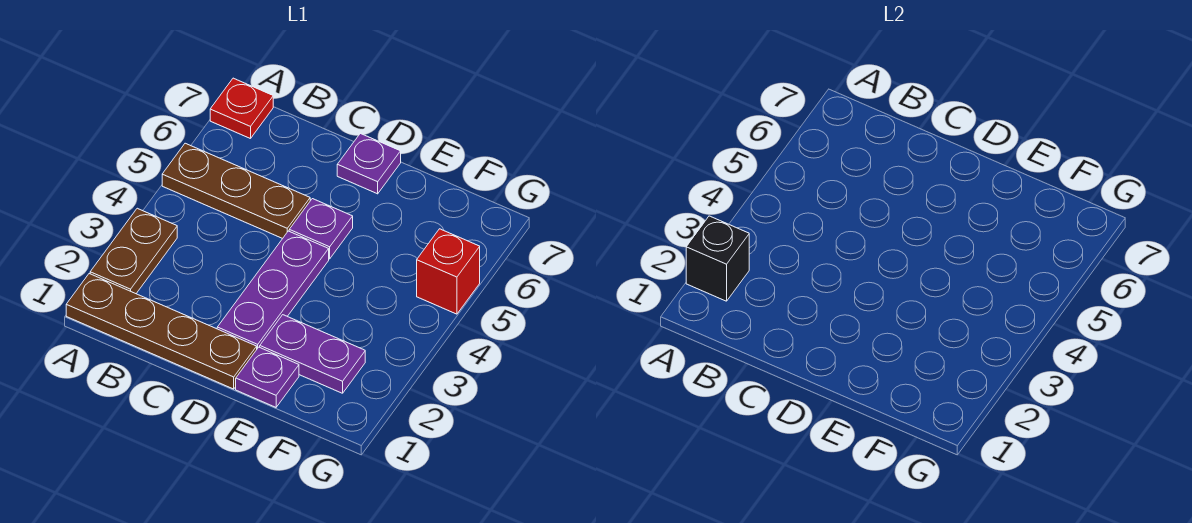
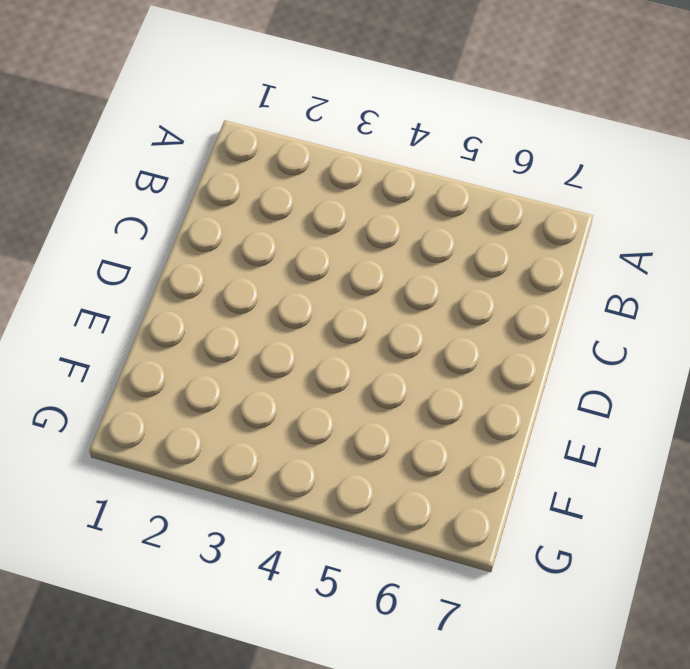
none -> brown plate A1:D1 level 1
none -> brown plate A2:A3 level 1

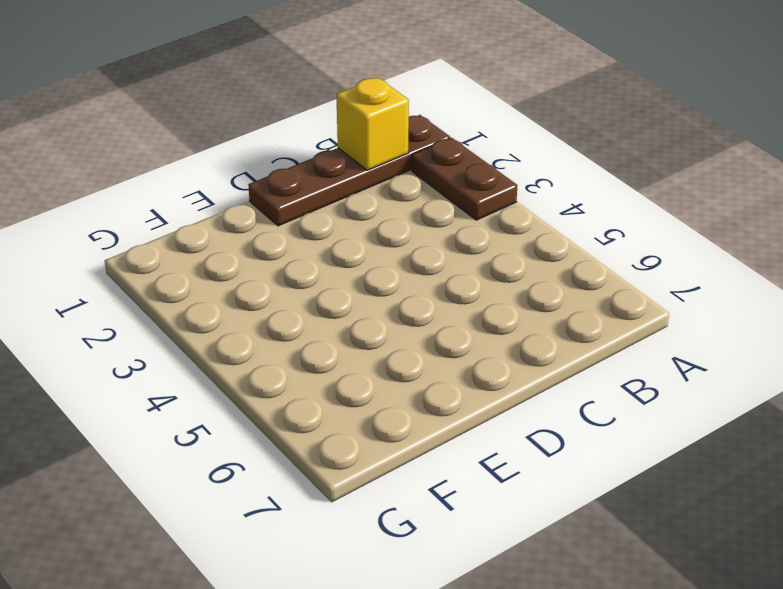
yellow brick B1 level 2 -> none
none -> brown plate A5:C5 level 1
none -> red plate A7 level 1

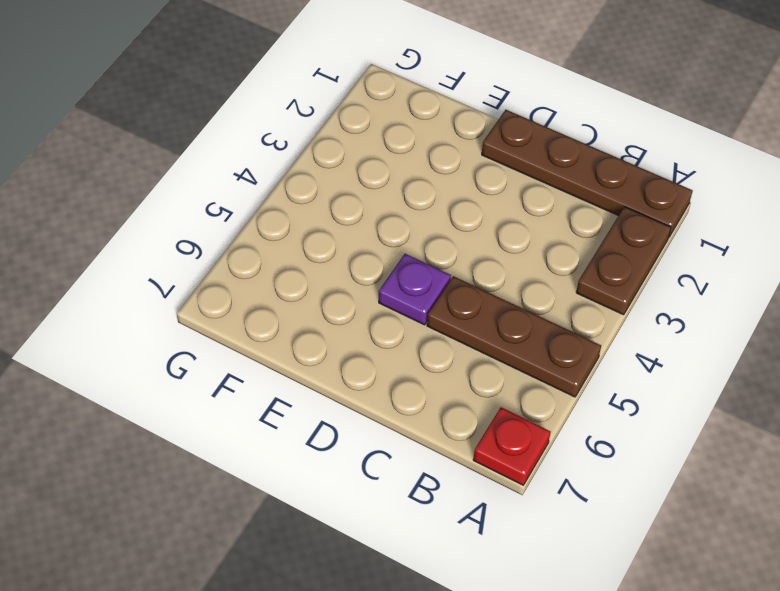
none -> purple plate D2:D4 level 1
none -> purple plate D7 level 1

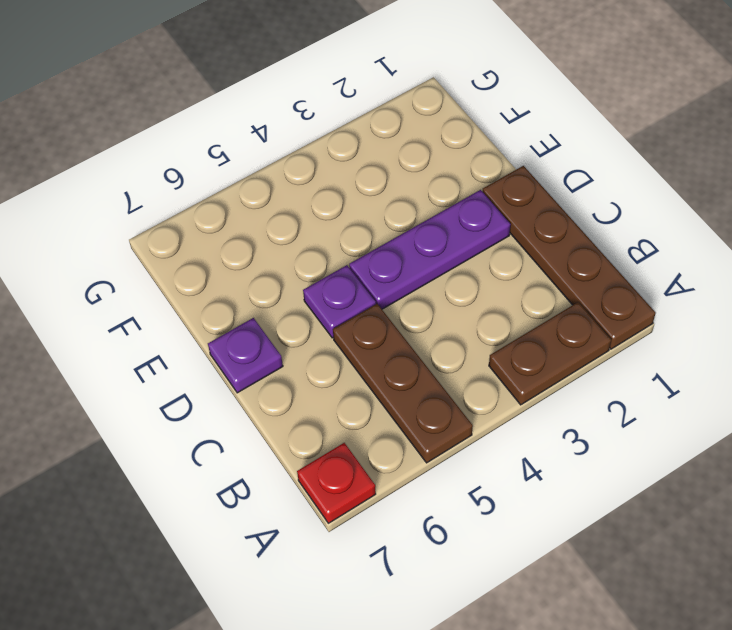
none -> purple plate E1 level 1
none -> purple plate E2:F2 level 1

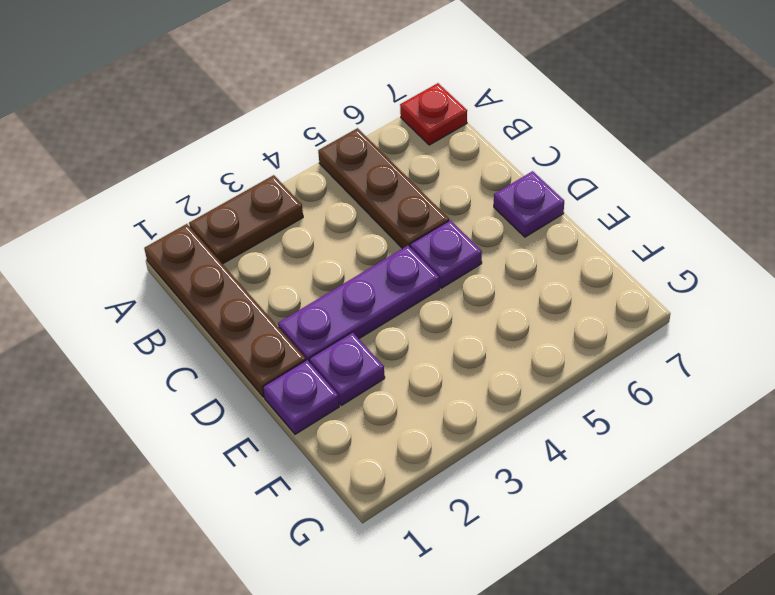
purple plate E2 level 1 -> purple plate E2:F2 level 1
none -> red brick G5 level 1
none -> black brick A2 level 2

